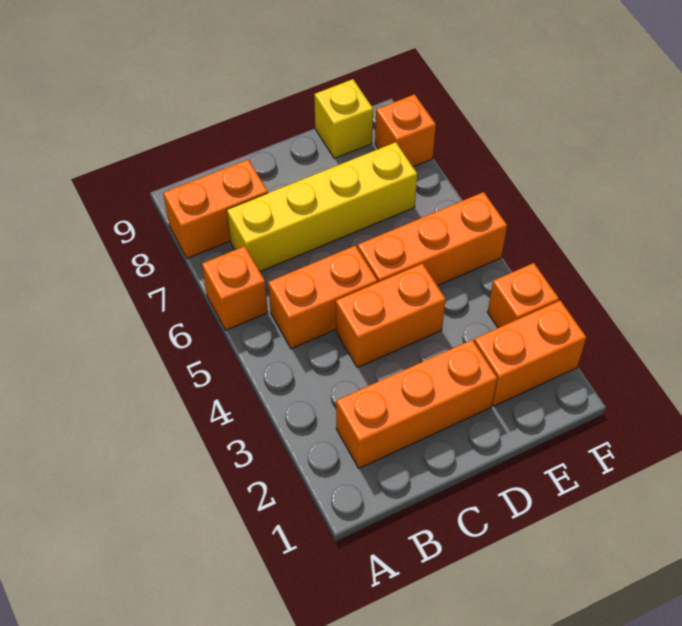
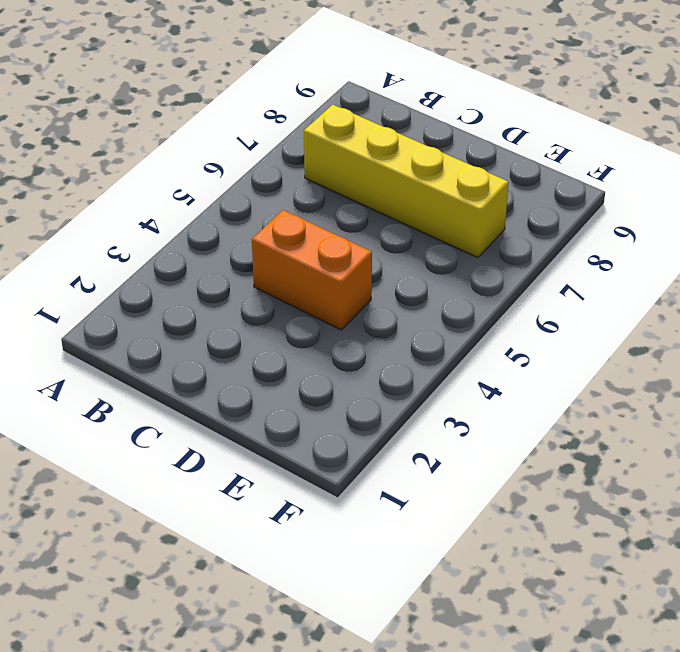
none -> orange brick A6 level 1
none -> orange brick A8:B8 level 1

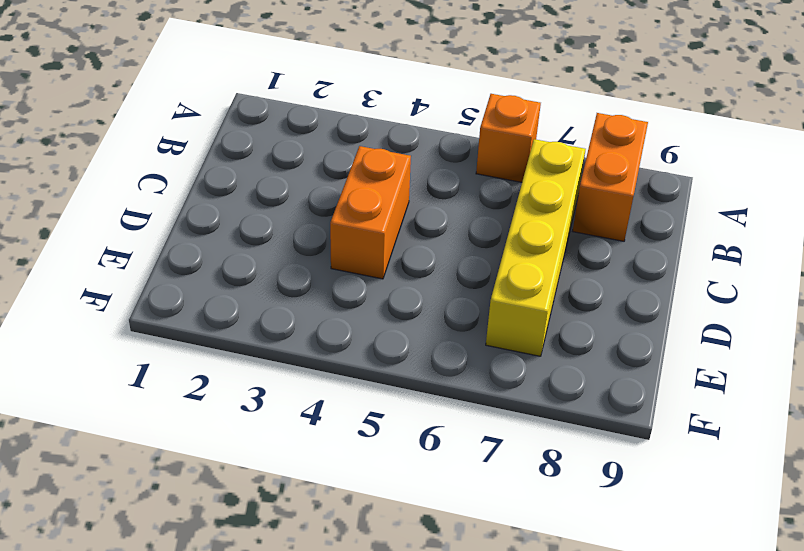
none -> orange brick B2:D2 level 1
none -> orange brick B5:C5 level 1

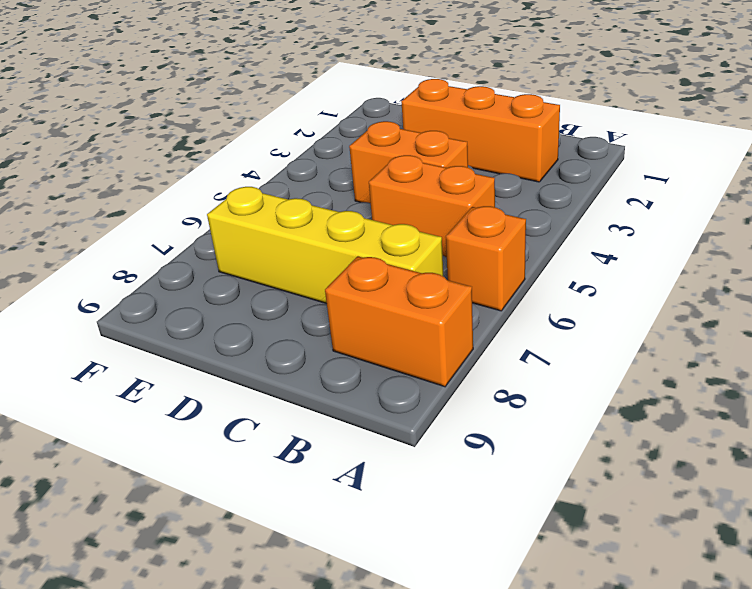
none -> orange brick D5:F5 level 1
none -> orange brick E2:F2 level 1

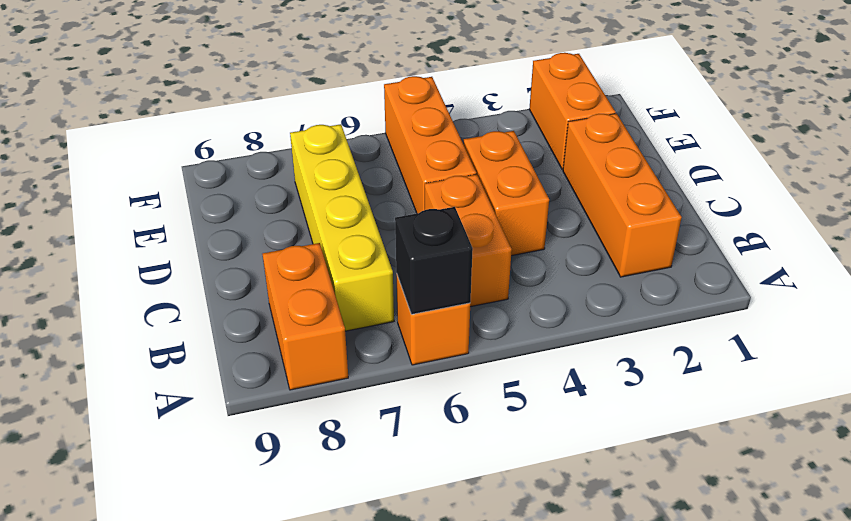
black brick A6 level 2 -> none
none -> yellow brick E9 level 1
none -> orange brick F3 level 1

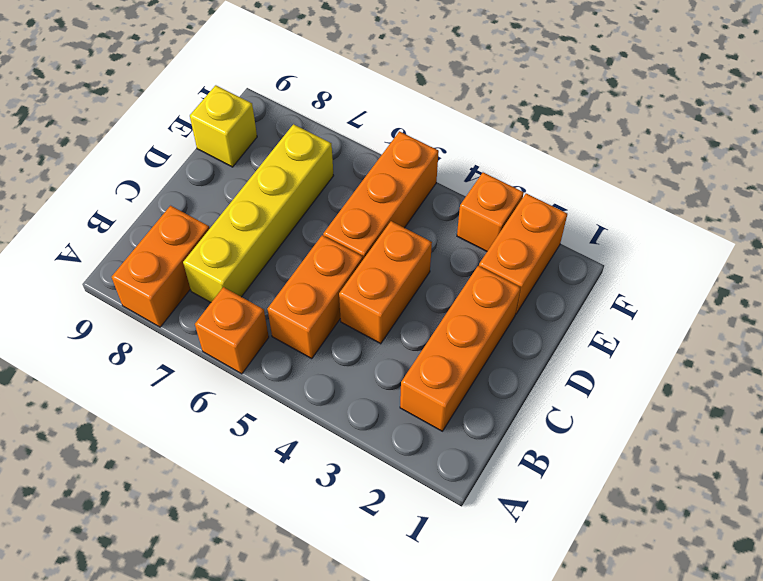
none -> orange brick F8 level 1

